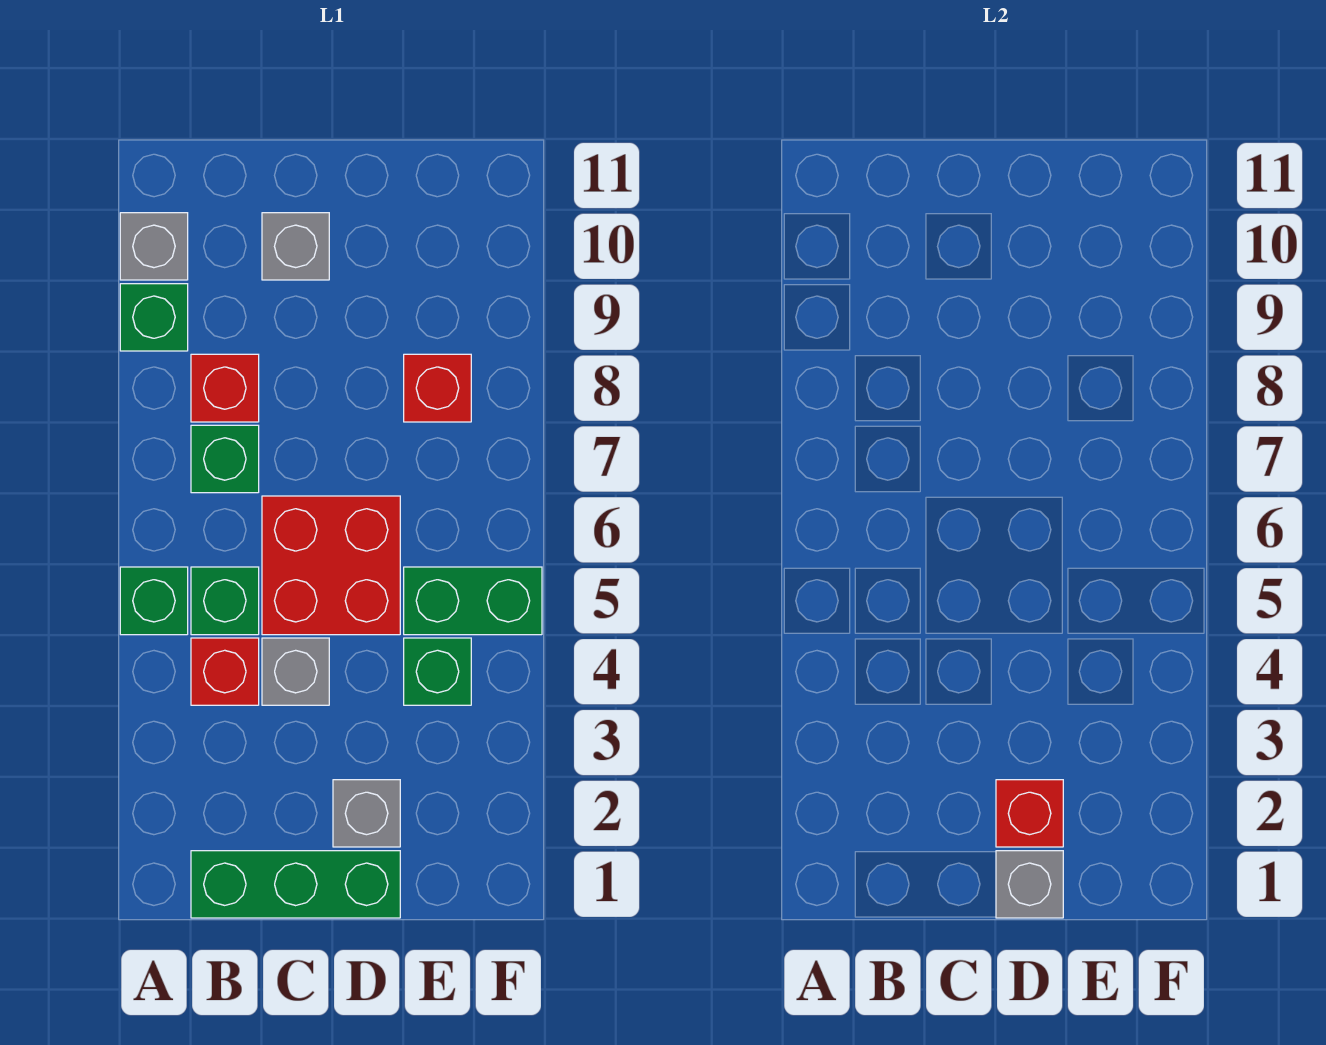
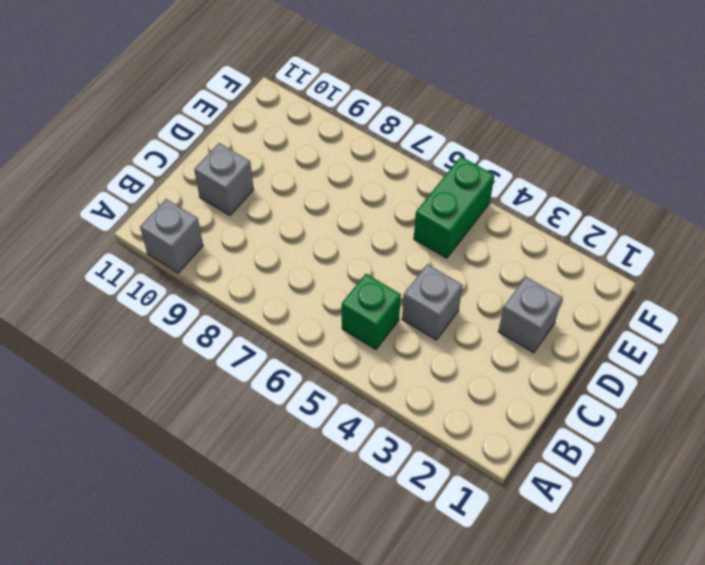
none -> green brick A5 level 1
none -> green brick A9 level 1
none -> green brick B1:D1 level 1

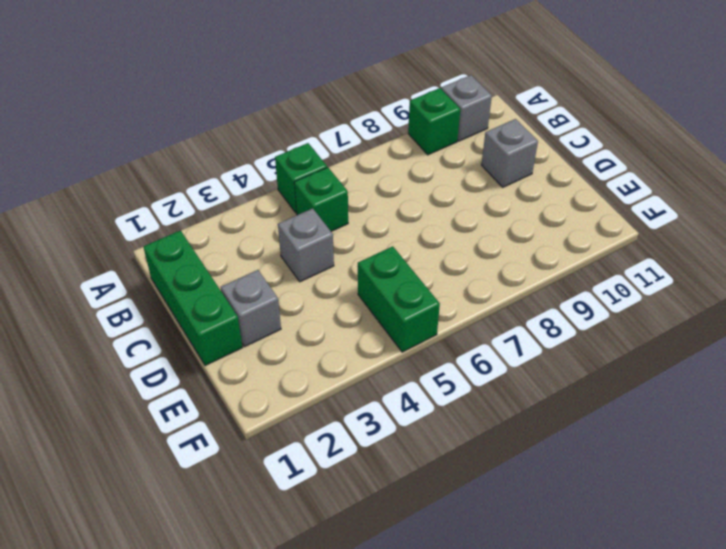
none -> red brick B4 level 1
none -> green brick B7 level 1
none -> red brick B8 level 1

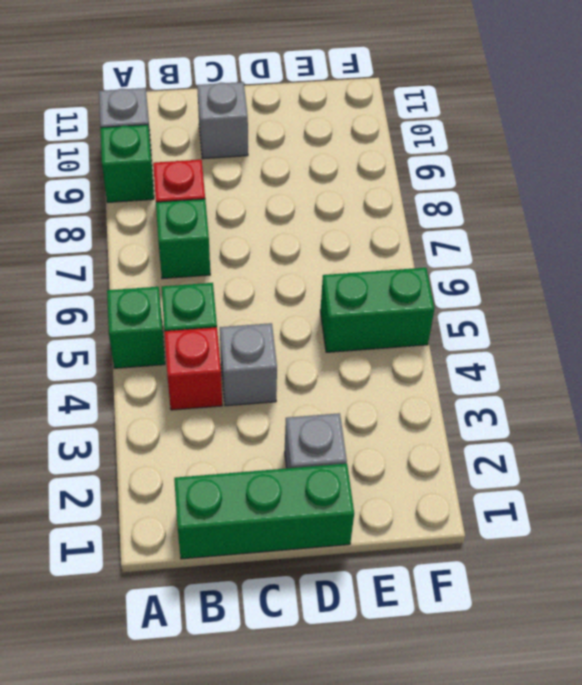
none -> red brick C5:D6 level 1
none -> green brick E4 level 1
none -> red brick E8 level 1

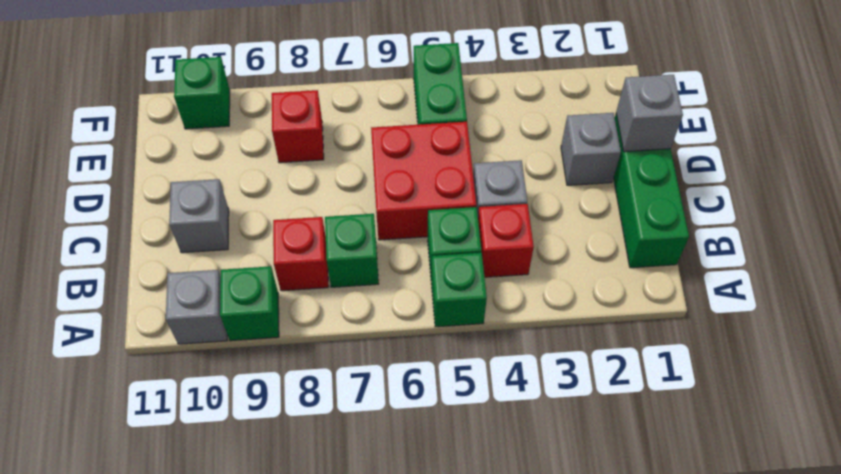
green brick F10 level 1 -> green brick E4 level 1
none -> red brick D2 level 2

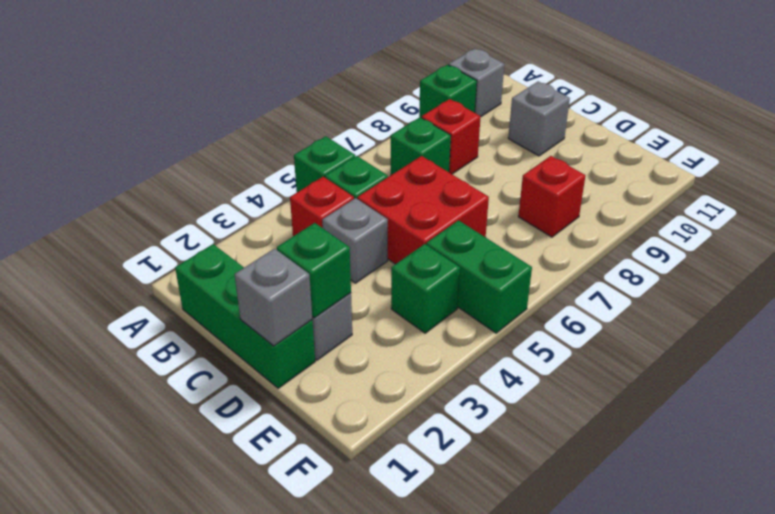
green brick D2 level 2 -> red brick D2 level 2

